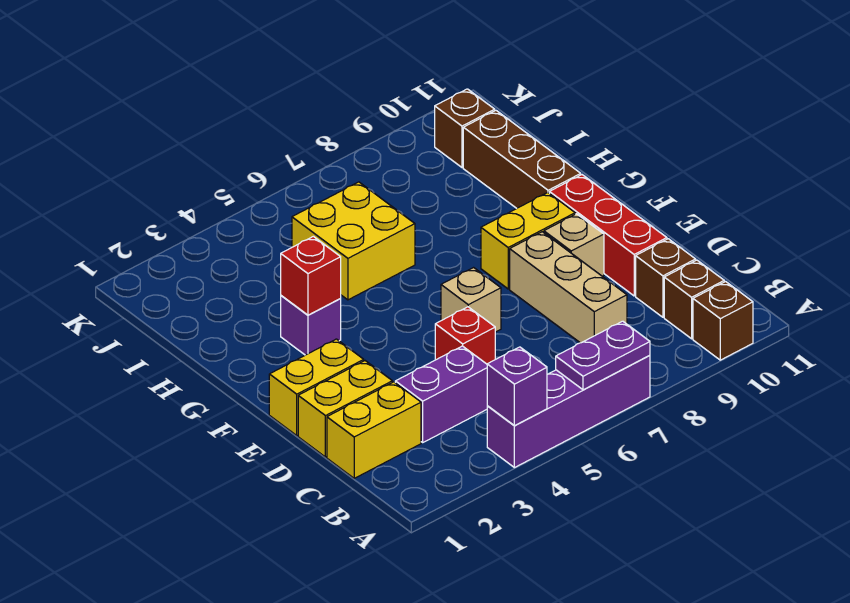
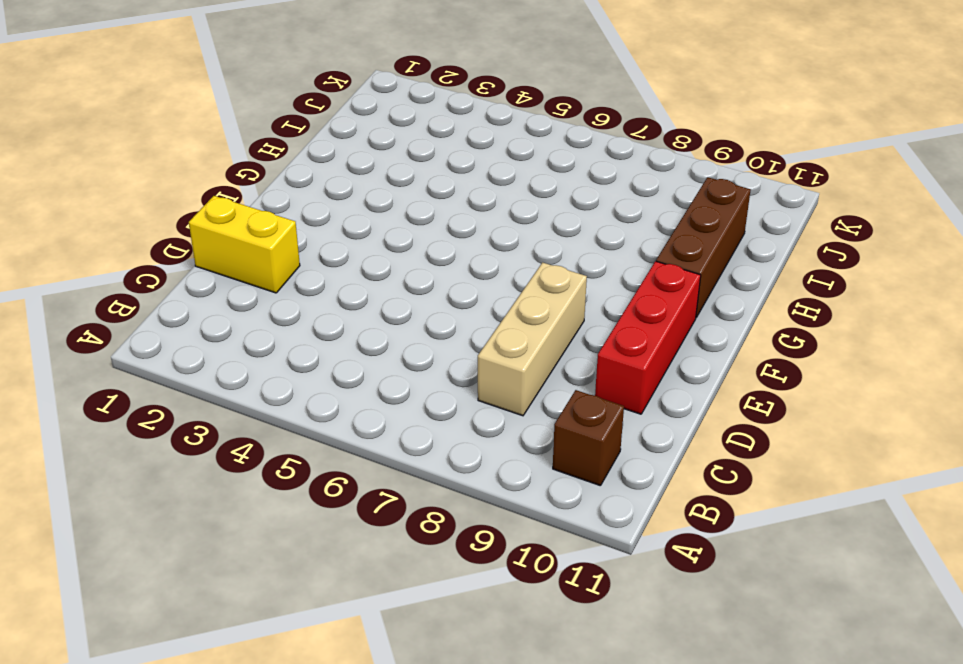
none -> purple brick A4:A7 level 1
none -> brown brick A10 level 1
none -> yellow brick C1:C2 level 1

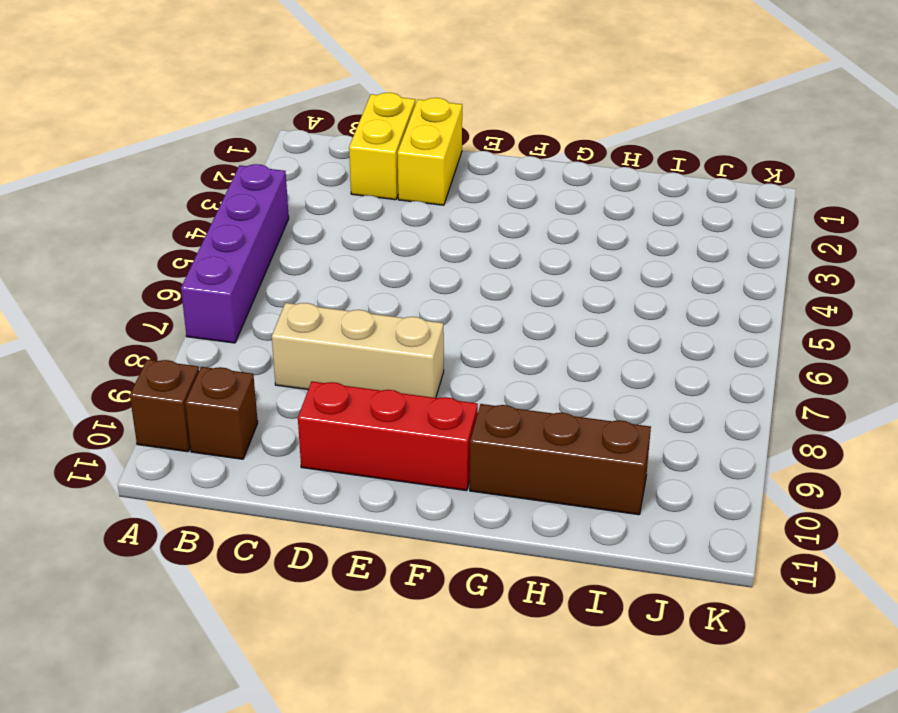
none -> purple brick C3:C4 level 1
none -> brown brick C10 level 1
none -> red brick D5 level 1

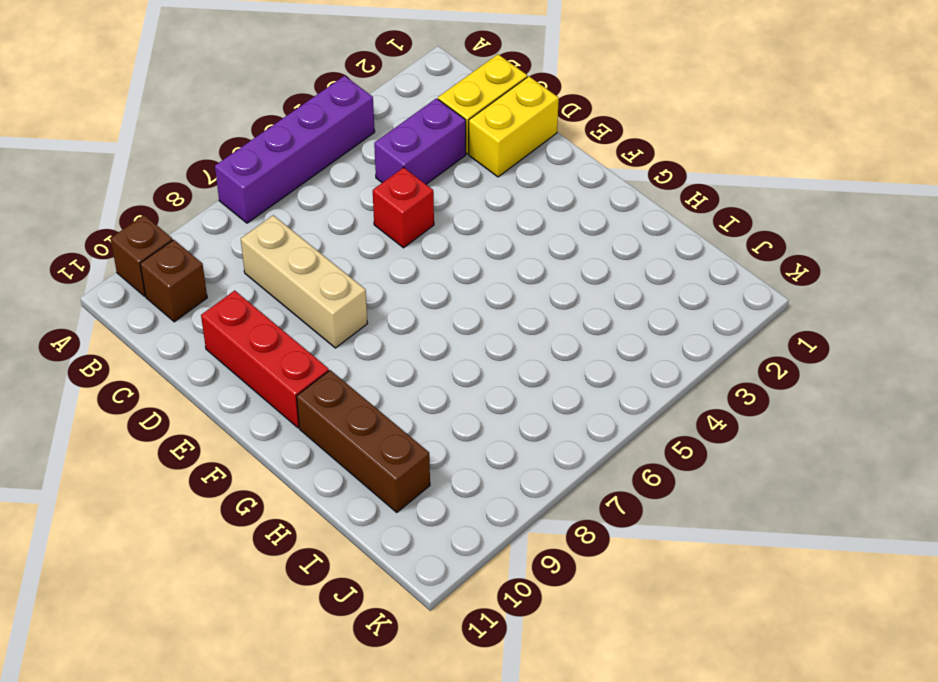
none -> brown brick C10 level 1
none -> yellow brick E1:E2 level 1
none -> tan brick E6 level 1

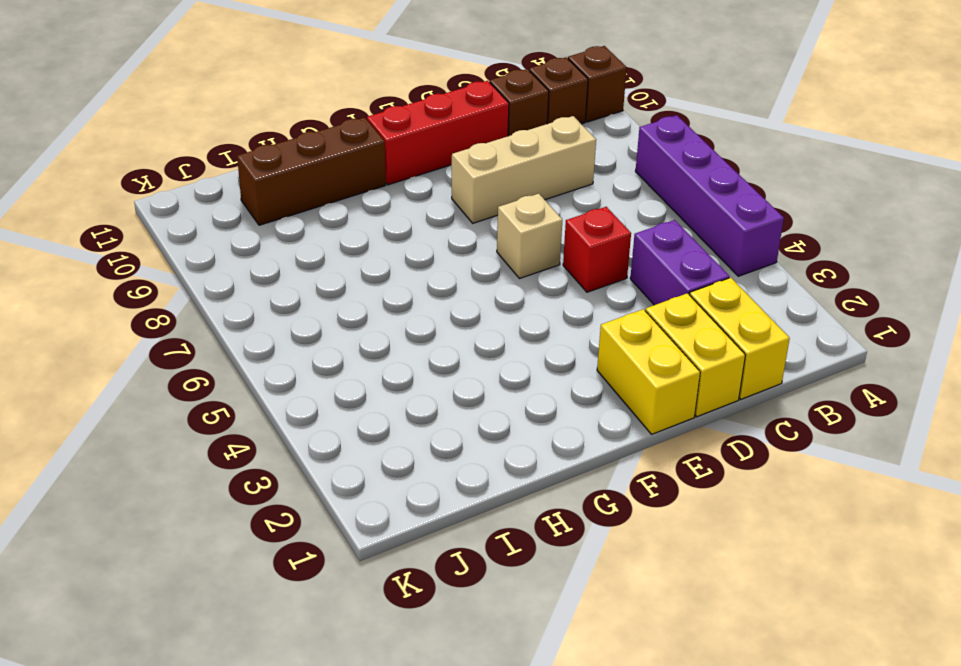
none -> tan brick E9 level 1
none -> yellow brick F8:F9 level 1
none -> purple brick G3 level 1

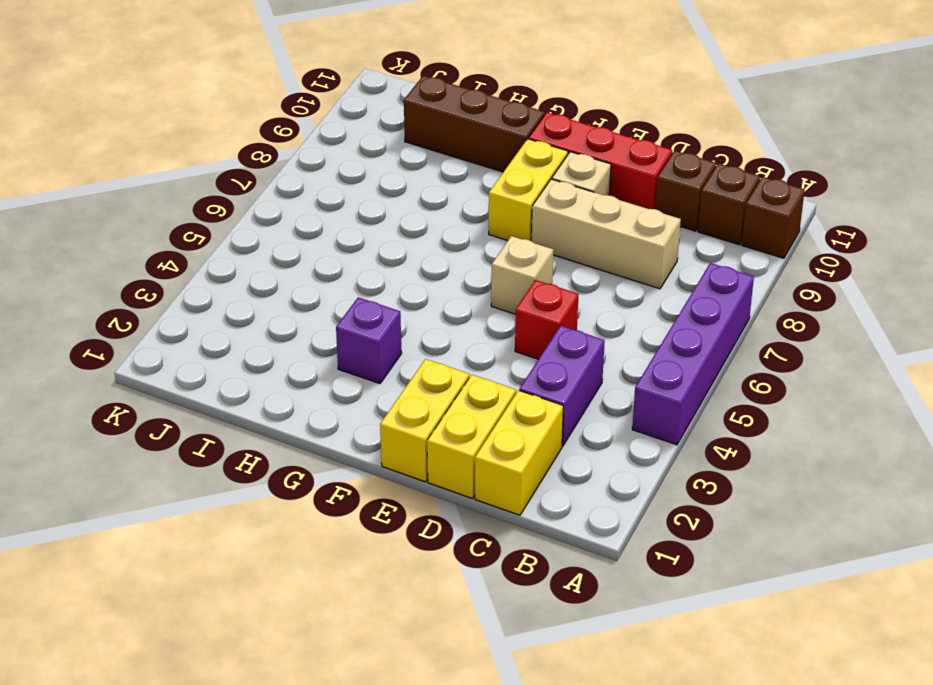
none -> yellow brick H5:I6 level 1
none -> brown brick J10 level 1
none -> purple brick A4 level 2

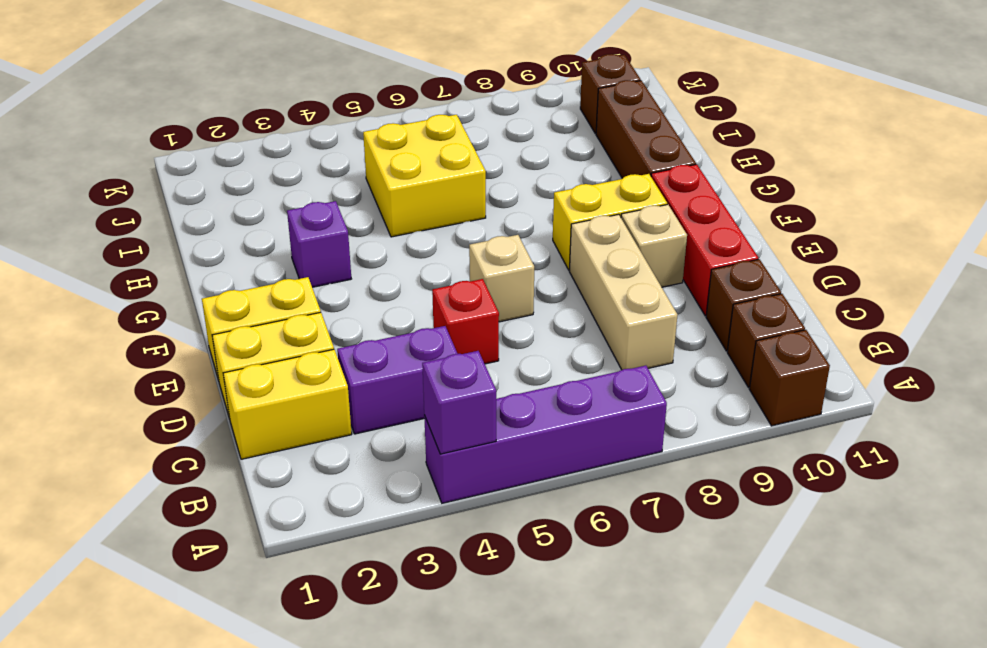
none -> purple plate A6:A7 level 2
none -> red brick G3 level 2

